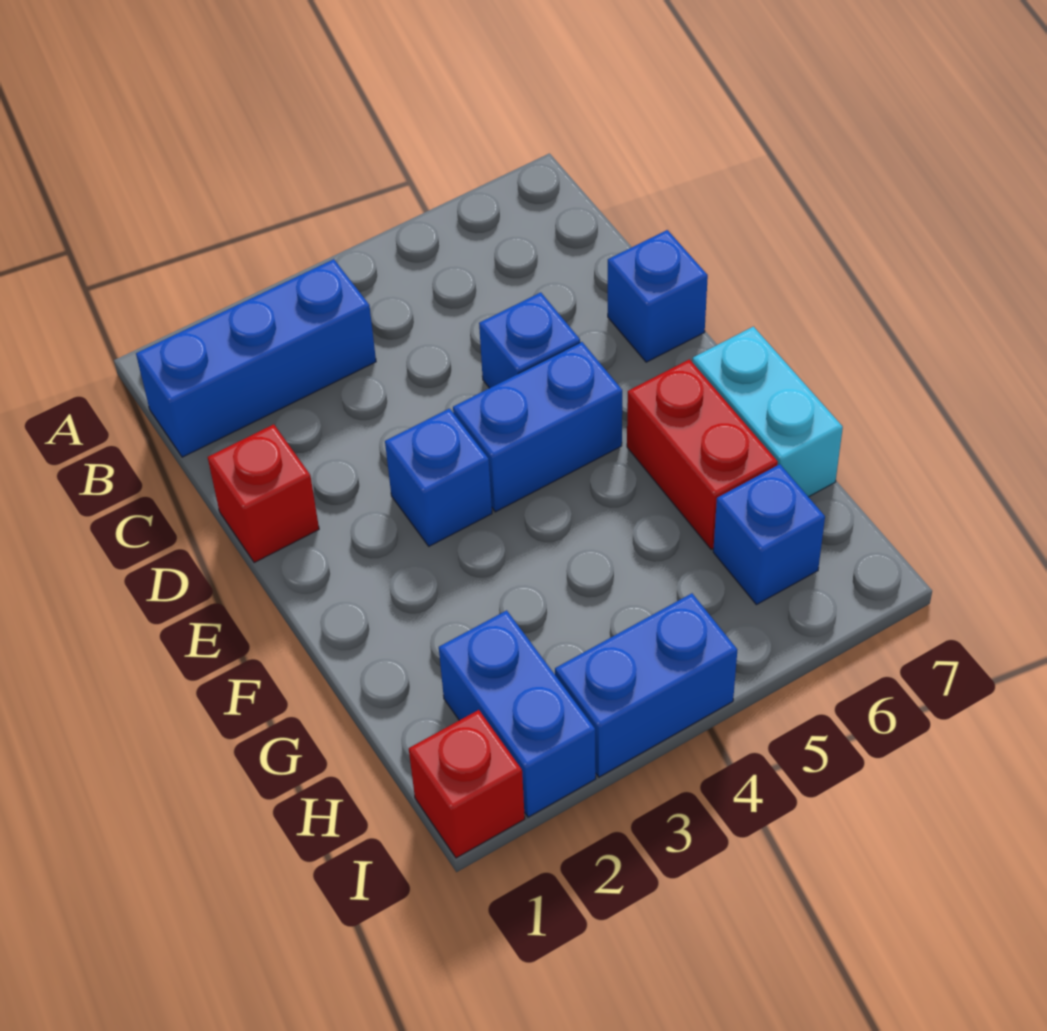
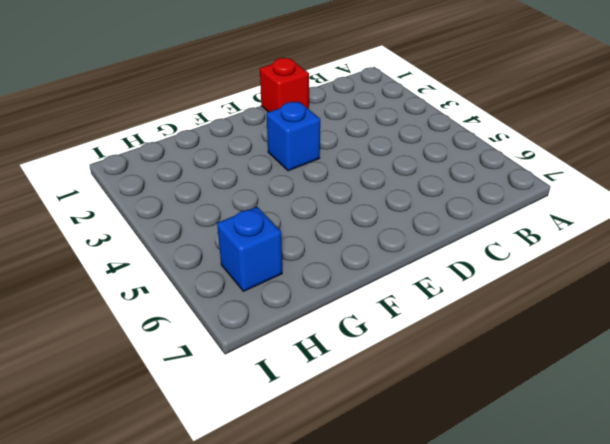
none -> blue brick B1:B3 level 1
none -> blue brick D5 level 1
none -> blue brick D7 level 1

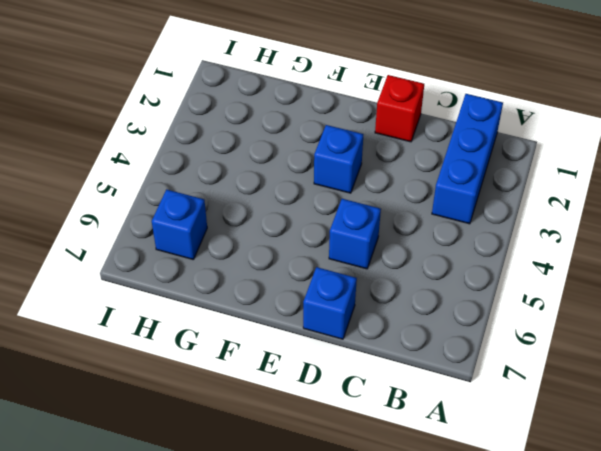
none -> blue brick E4:E5 level 1
none -> red brick F6:G6 level 1
none -> cyan brick F7:G7 level 1

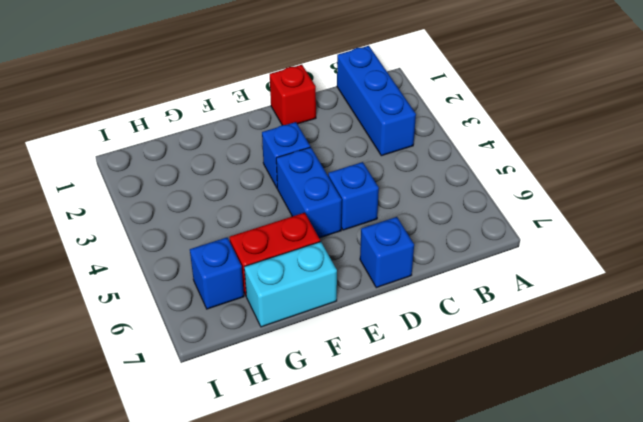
none -> blue brick H2:I2 level 1
none -> red brick I1 level 1
none -> blue brick I3:I4 level 1

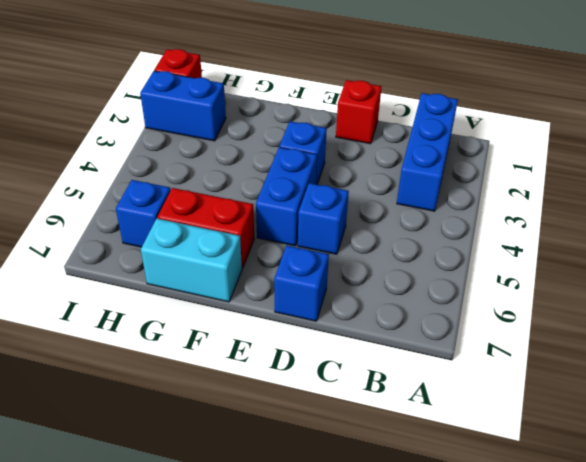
none -> blue brick I3:I4 level 1

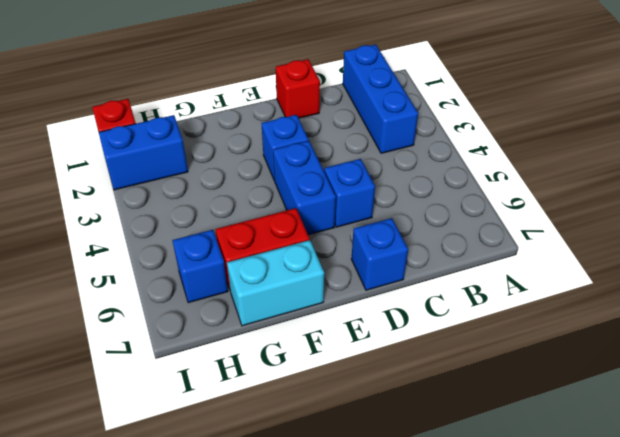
none -> blue brick I3:I4 level 1

